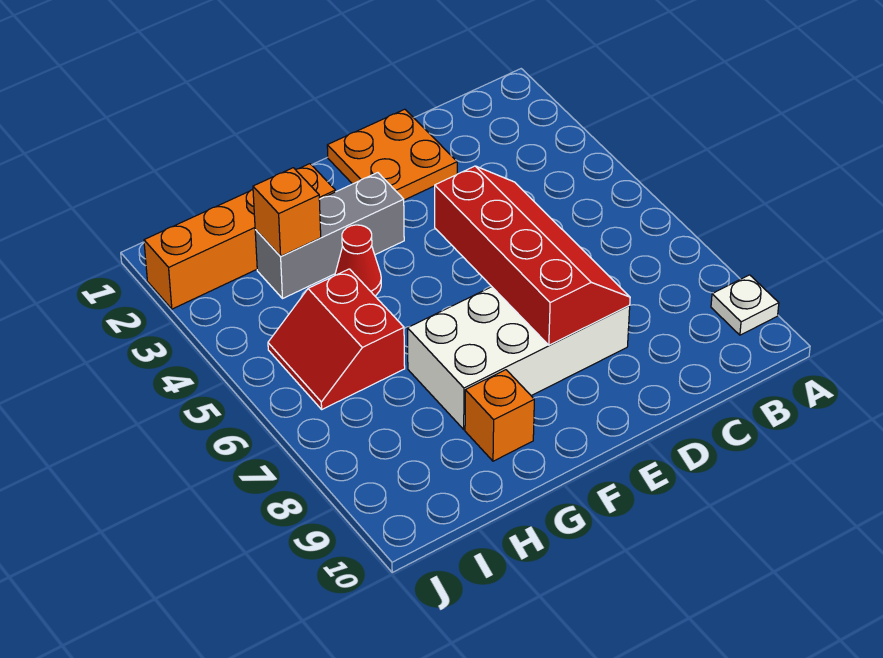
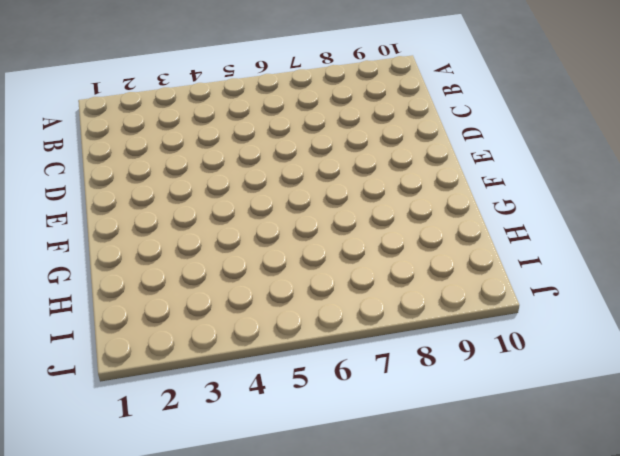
none -> white plate A9 level 1
none -> orange plate D1:E2 level 1

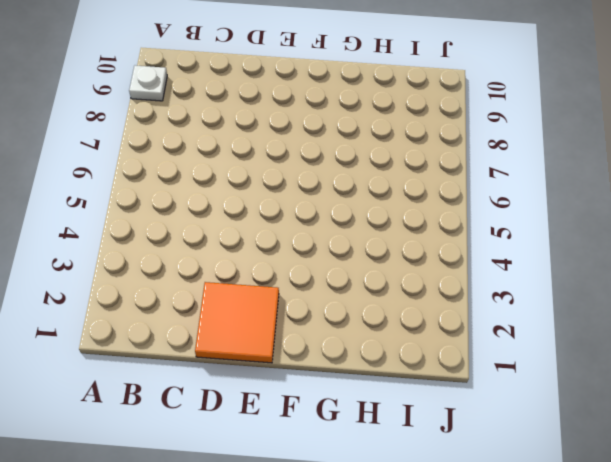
orange tile D1:E2 level 1 -> orange plate D1:E2 level 1
none -> white brick D7:G8 level 1
none -> grey brick F3:H3 level 1

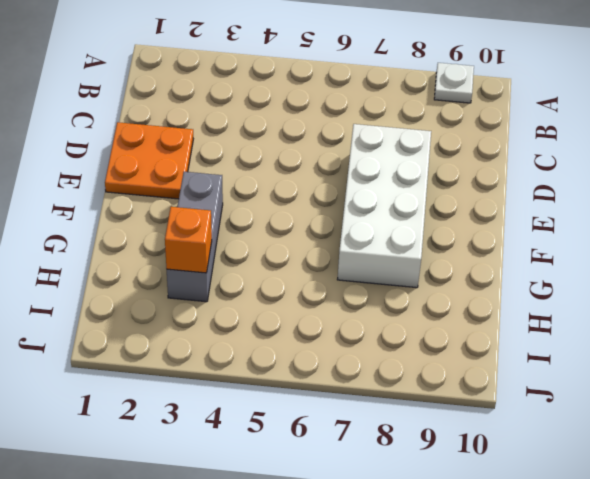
none -> orange brick G2:J2 level 1
none -> red cone G4 level 1

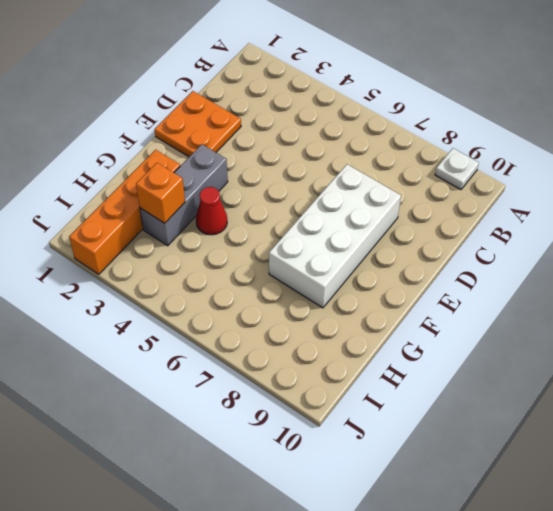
none -> orange brick G9 level 1
none -> red slope H5:I6 level 1 top H

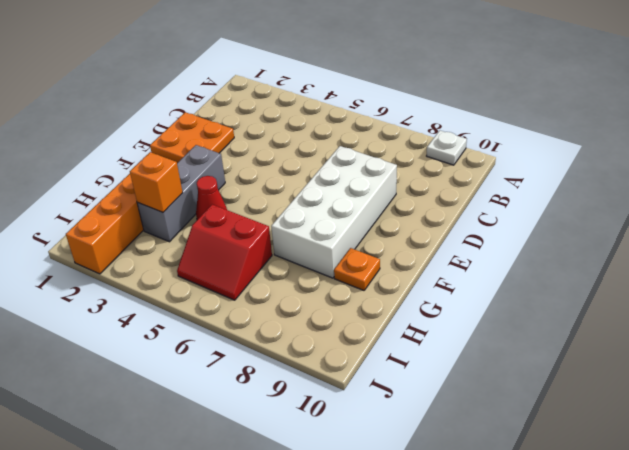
orange plate G9 level 1 -> orange brick G9 level 1
none -> red slope D5:E8 level 2 top E

